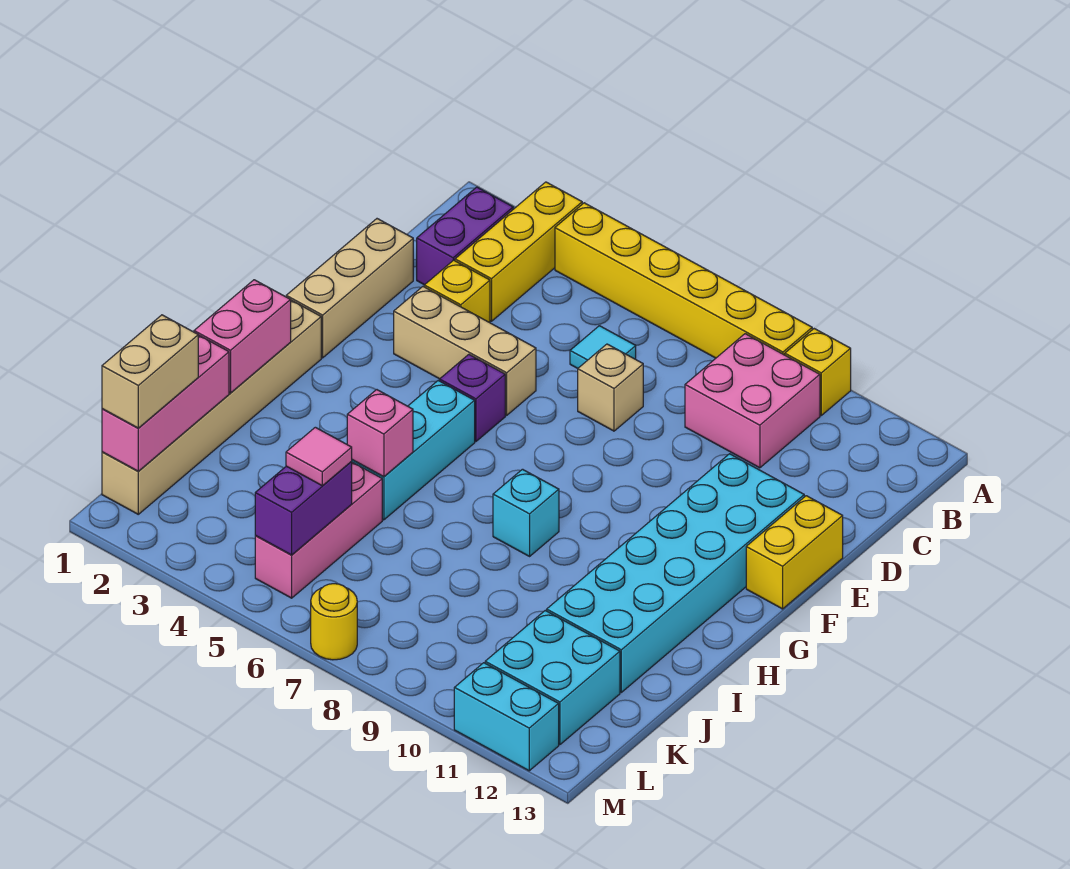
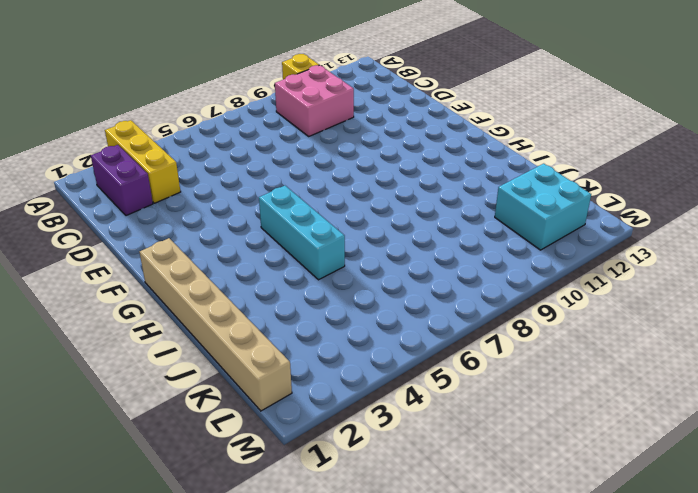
none -> yellow brick A4:A9 level 1
none -> cyan tile C6 level 1
none -> tan brick D1:F1 level 1

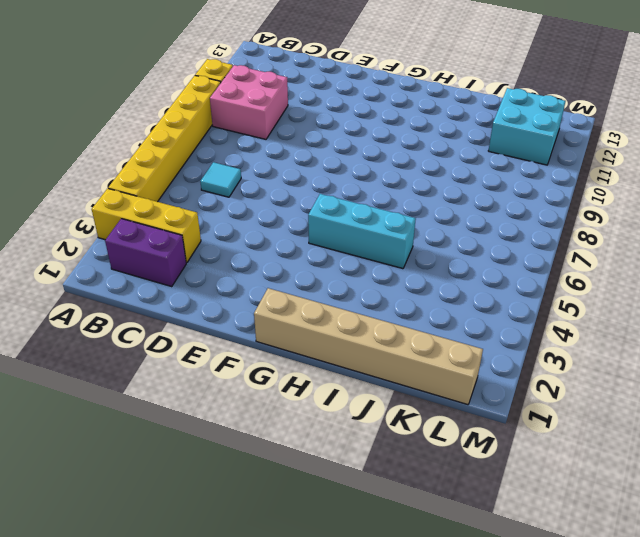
none -> tan brick D1:F1 level 1
none -> yellow brick D3 level 1
none -> tan brick D7 level 1

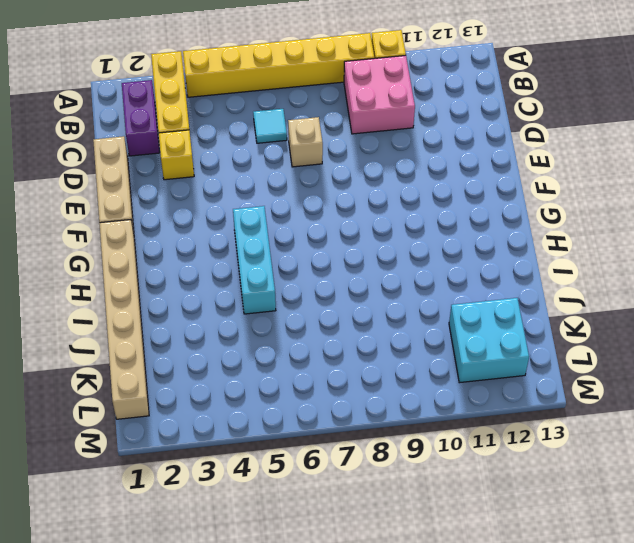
none -> tan brick E3:E5 level 1
none -> cyan brick E11:J12 level 1
none -> yellow brick E13:F13 level 1

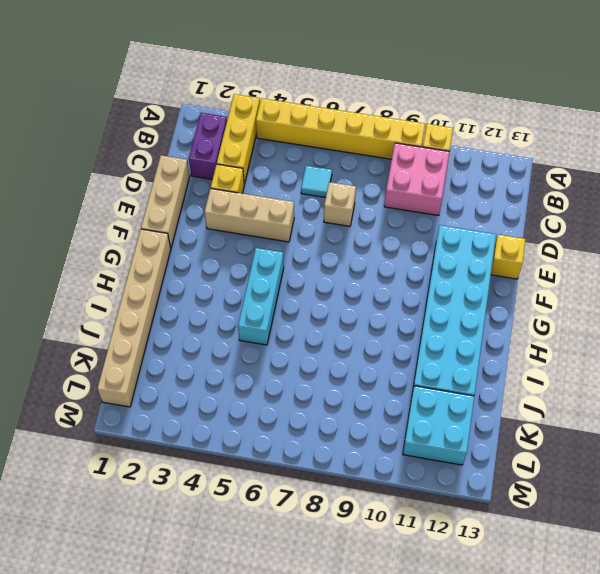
yellow brick E13 level 1 -> yellow brick E13:F13 level 1
none -> purple brick F5 level 1
none -> cyan brick H8 level 1
none -> pink brick J5:L5 level 1

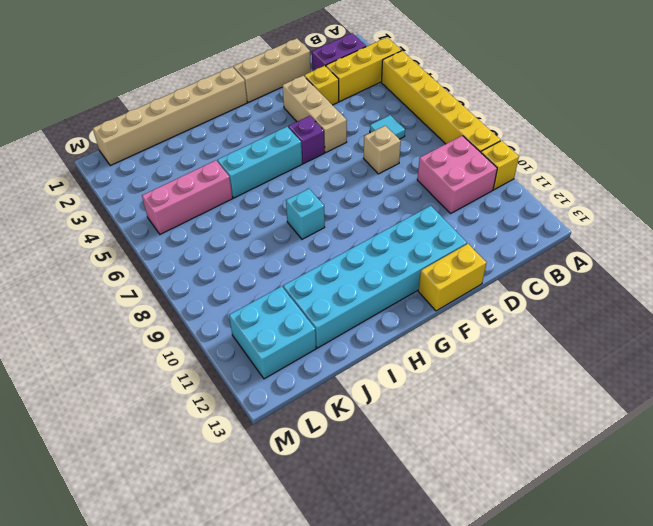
none -> yellow round brick M7 level 1
none -> cyan brick M11:M12 level 1
none -> pink brick H1:I1 level 2

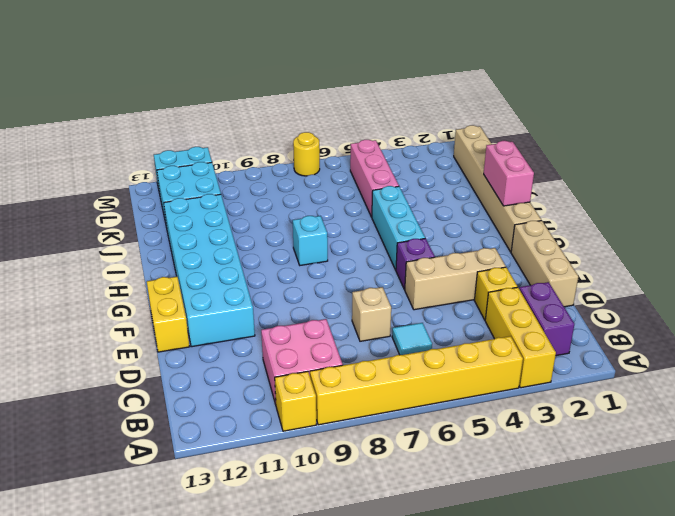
none -> pink brick I5 level 2
none -> pink brick J1:L1 level 2
none -> purple brick K5:L5 level 2

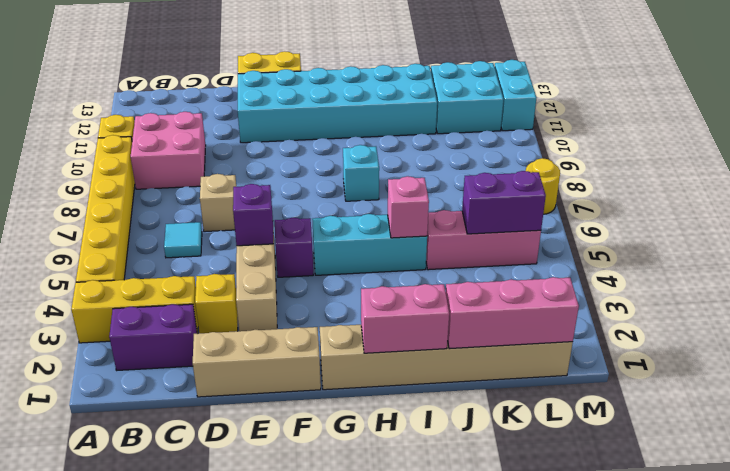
purple brick E5 level 2 -> none
none -> tan brick K1:L1 level 3
none -> pink tile K5 level 3

